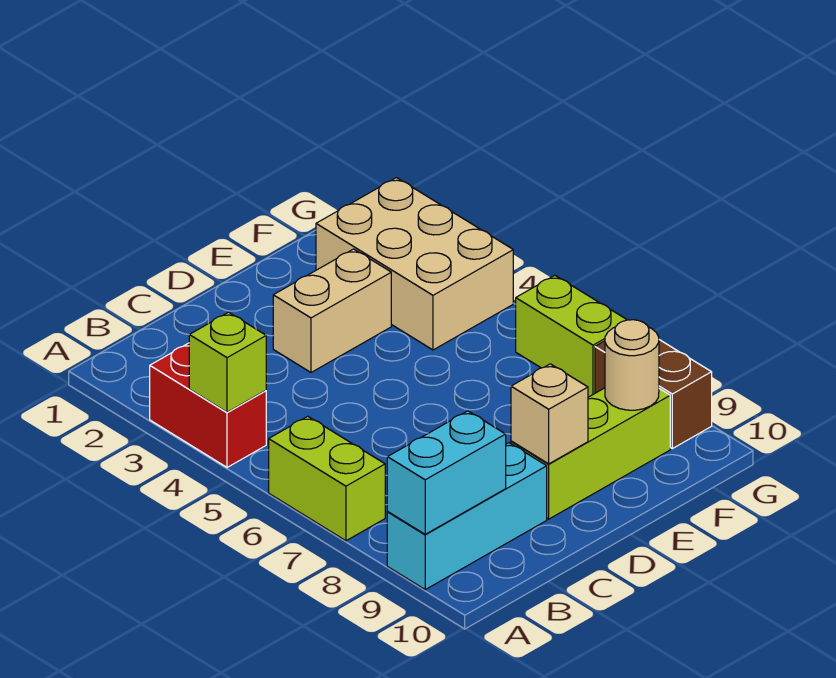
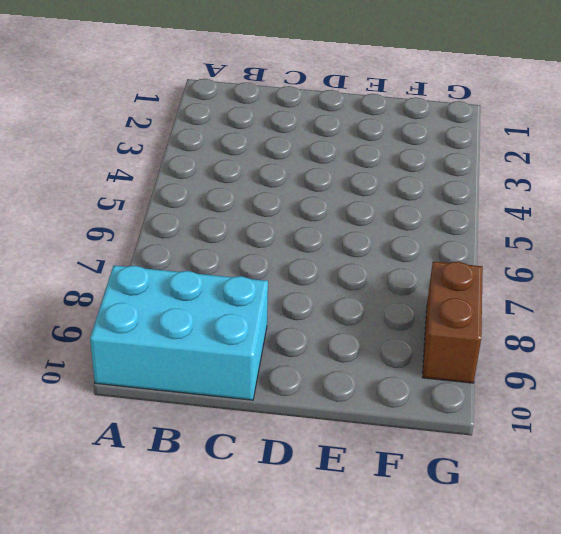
cyan brick A9:C10 level 1 -> cyan brick A9:C9 level 1
none -> red brick A3:A4 level 1
none -> lime brick A6:A7 level 1
none -> tan brick D3:E3 level 1

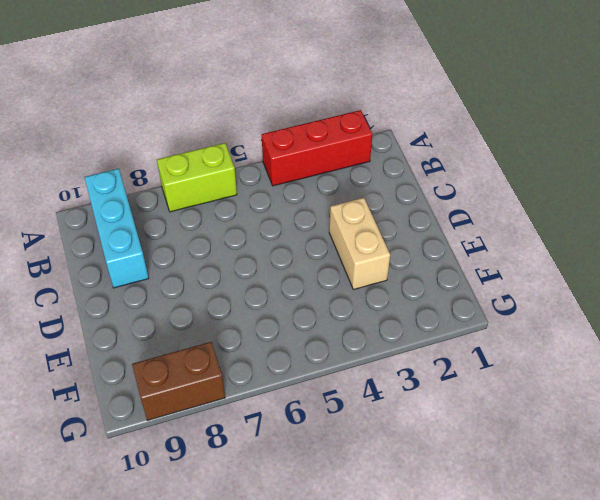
red brick A2:A4 level 1 -> red brick A3:A4 level 1
none -> lime brick D9:F9 level 1
none -> tan brick F2:G4 level 1
none -> lime brick G6:G7 level 1

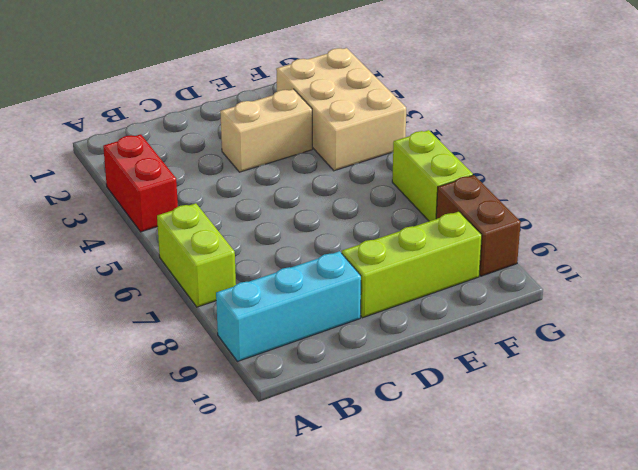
none -> lime brick A4 level 2
none -> cyan brick A9:B9 level 2
none -> tan brick D9 level 2

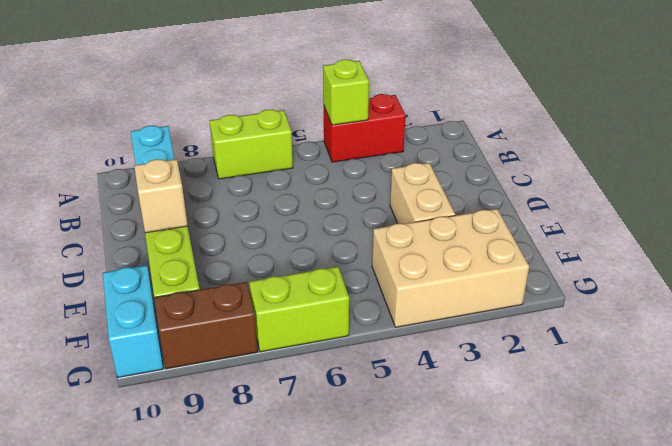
cyan brick F10:G10 level 1 -> cyan brick A9:B9 level 2
none -> tan round brick F9 level 2

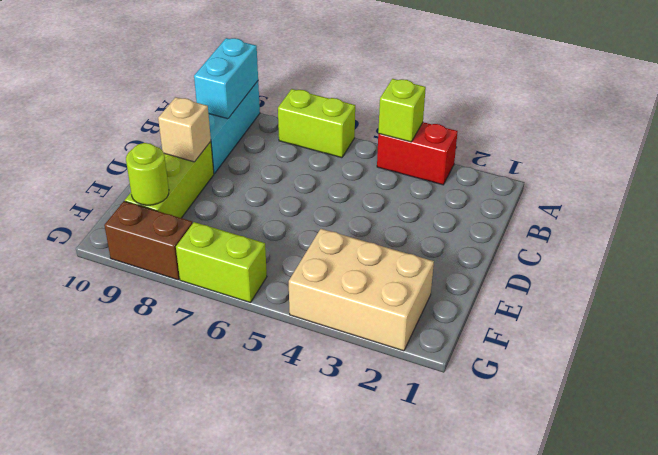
lime round brick F9 level 2 -> tan round brick F9 level 2
none -> tan brick D3:E3 level 1

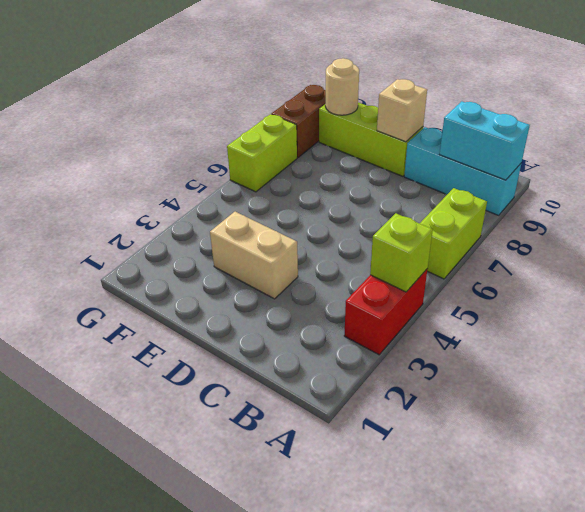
none -> tan brick F2:G4 level 1

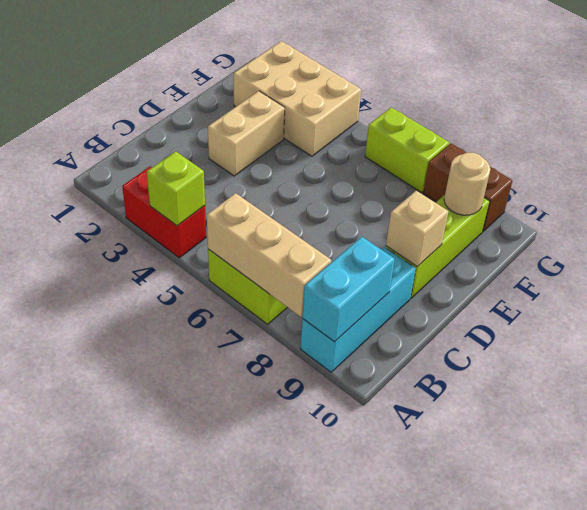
tan brick A6:A8 level 2 -> none

